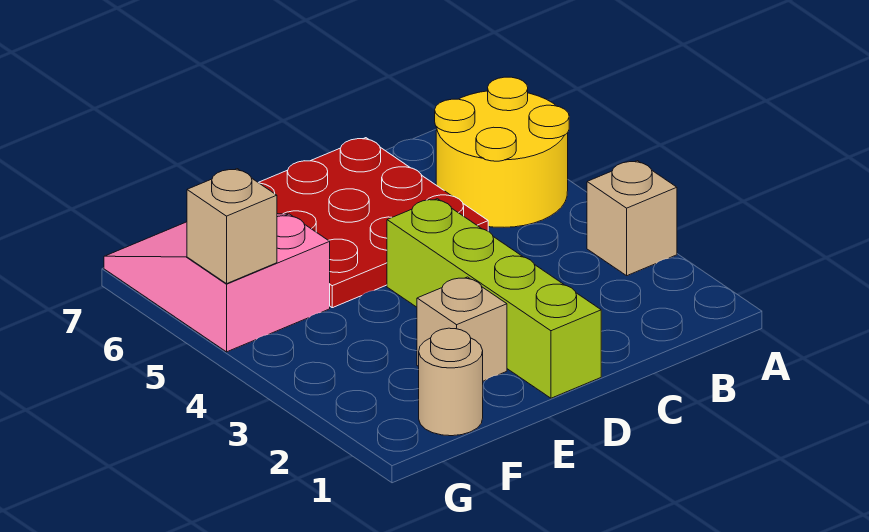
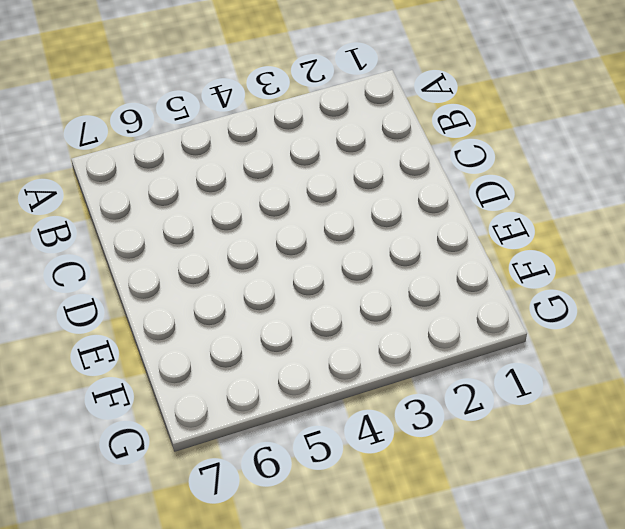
none -> tan brick A3 level 1
none -> yellow round brick A5:B6 level 1

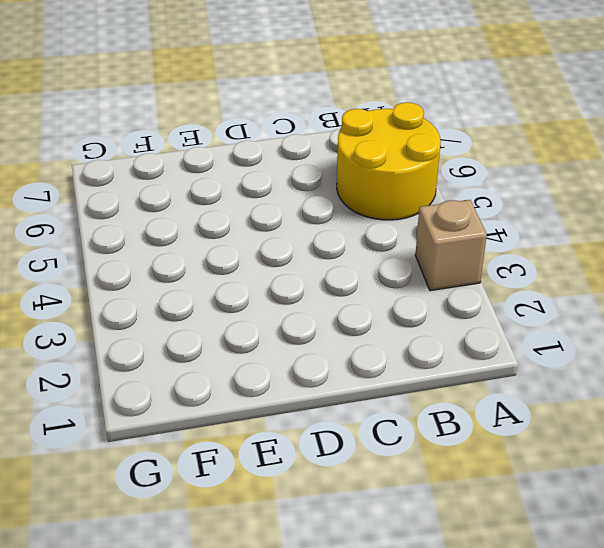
none -> red plate C5:E7 level 1
none -> lime brick D1:D4 level 1

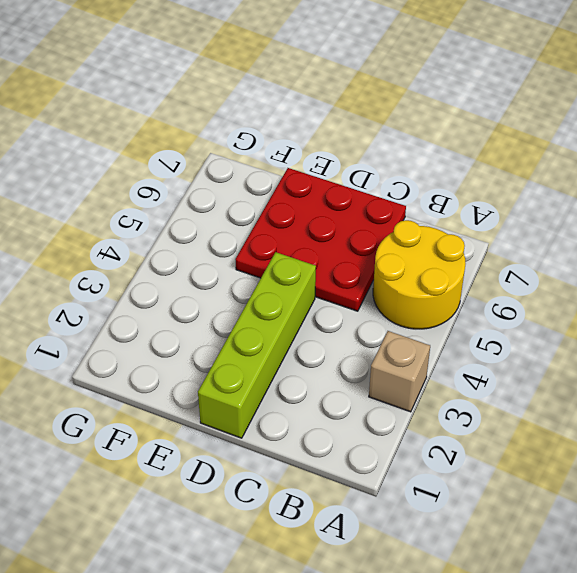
none -> tan brick E2 level 1
none -> tan round brick F1 level 1

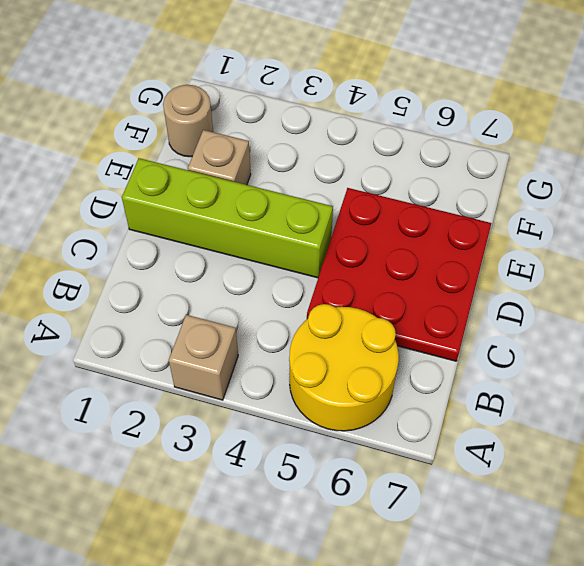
none -> pink slope F5:G7 level 1 top 5
none -> tan brick G5 level 2

